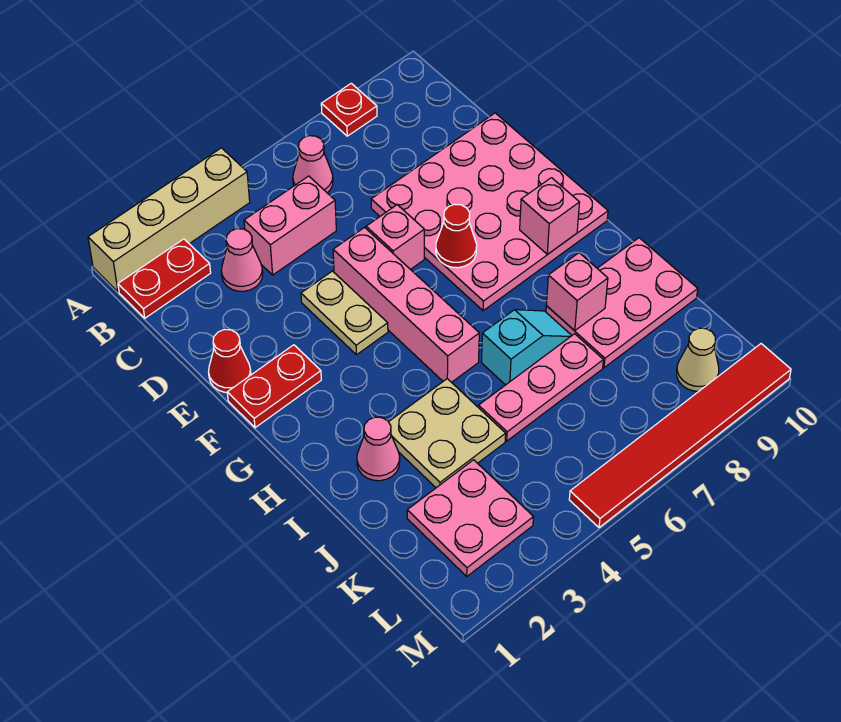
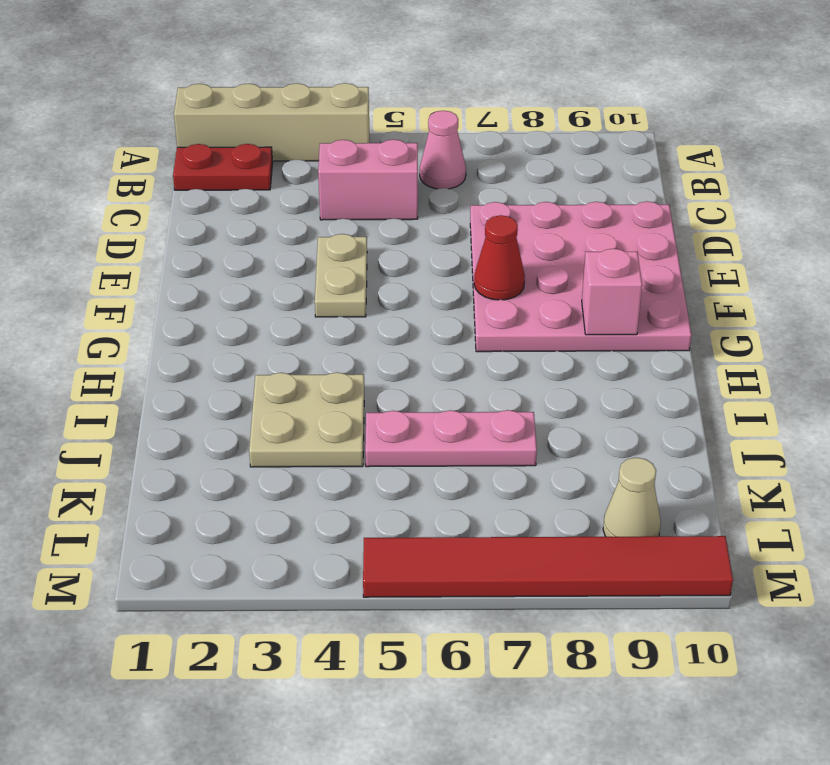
none -> red plate A8 level 1
none -> pink cone C3 level 1
none -> red cone E1 level 1

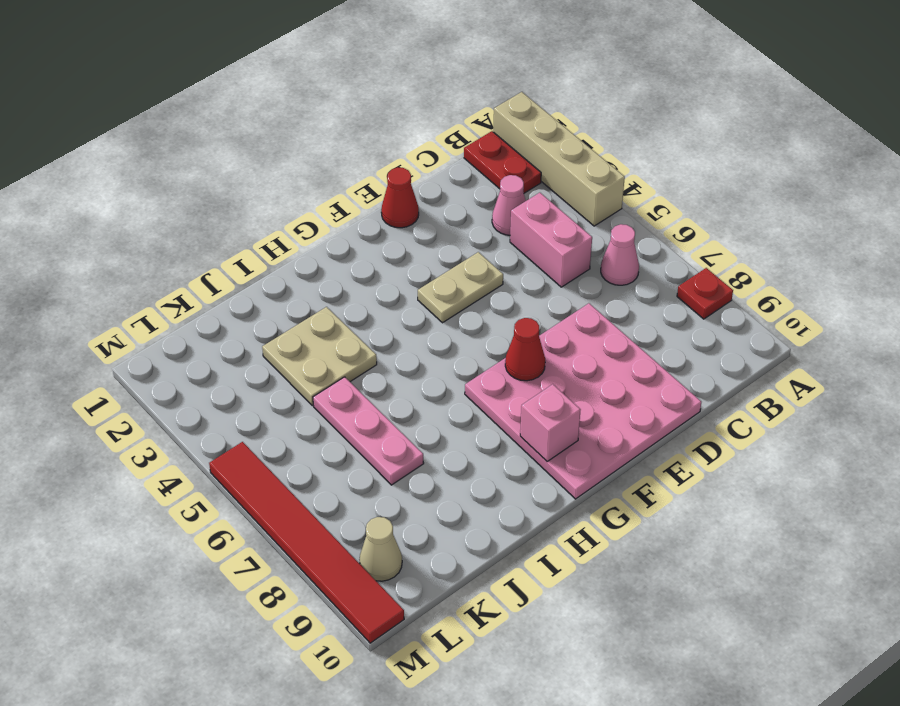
none -> pink brick E5:H5 level 1
none -> pink brick E6 level 1
none -> red plate F1:F2 level 1

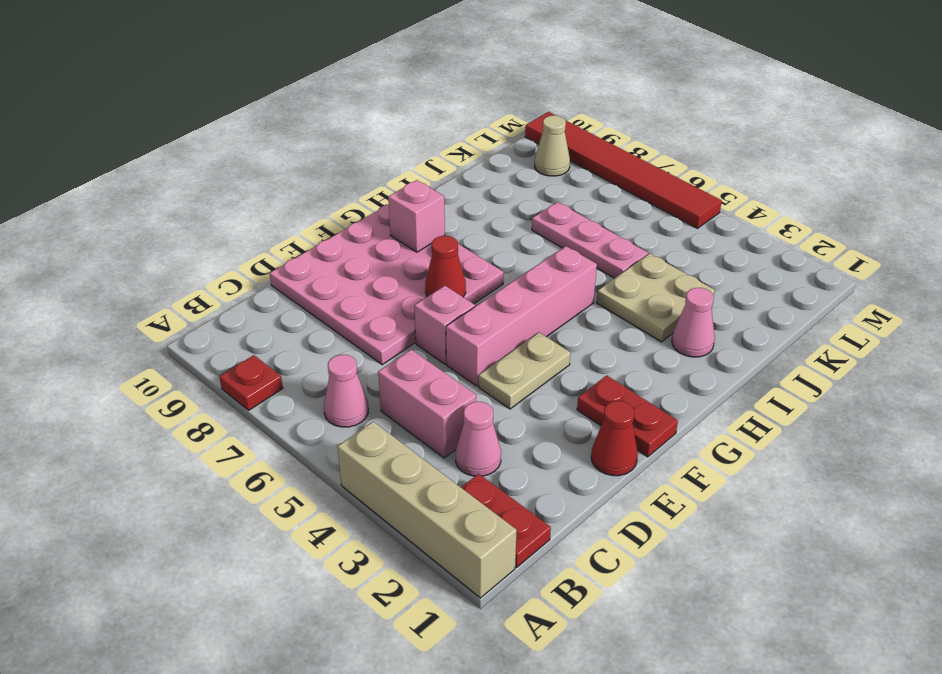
none -> cyan slope I6:I7 level 1 top 6
none -> pink plate I8:J10 level 1
none -> pink plate K2:L3 level 1

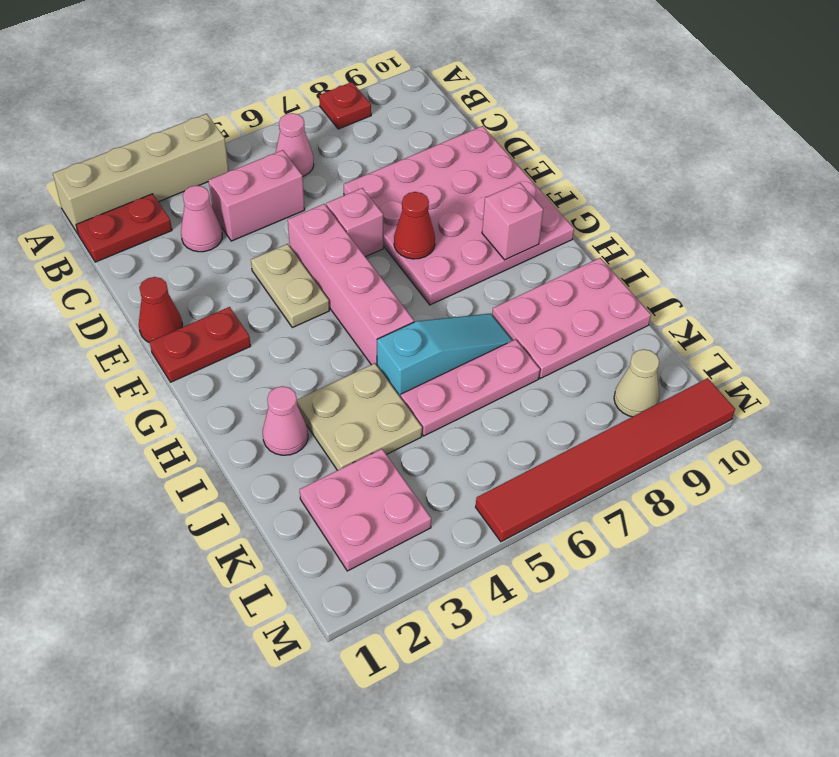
cyan slope I5:I7 level 1 top 5 -> cyan slope I6:I7 level 1 top 6
none -> pink brick I8 level 2

